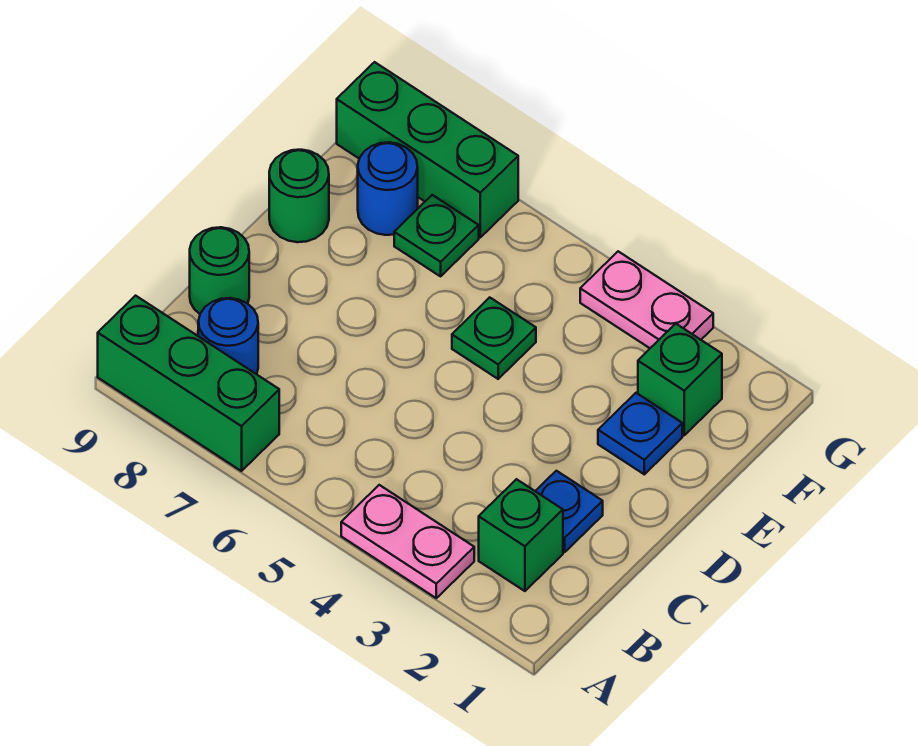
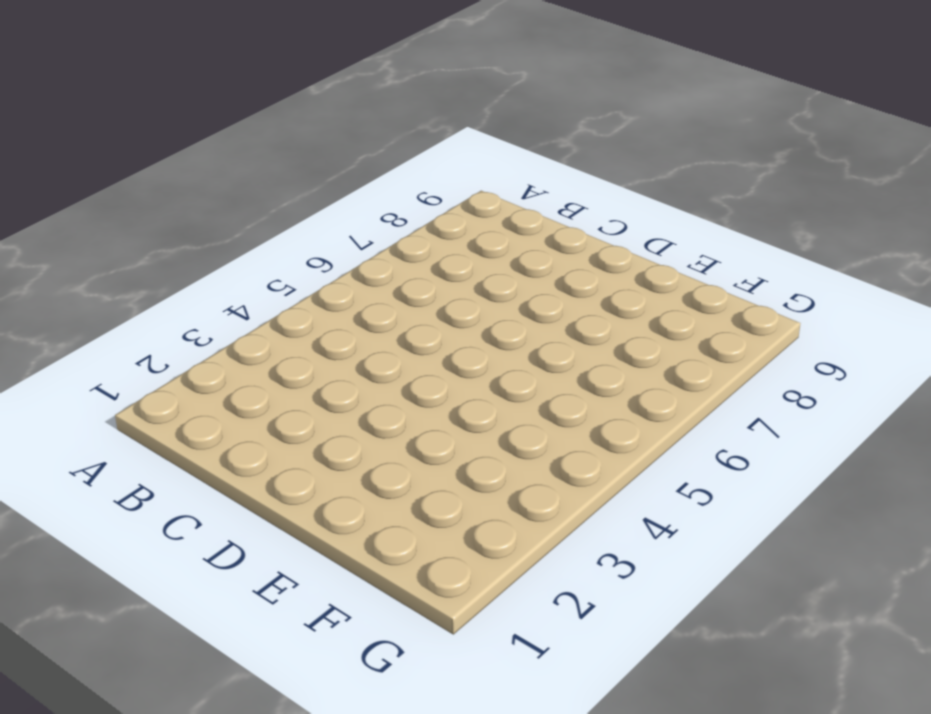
none -> pink plate A3:A4 level 1
none -> green brick A7:A9 level 1
none -> green brick B2 level 1

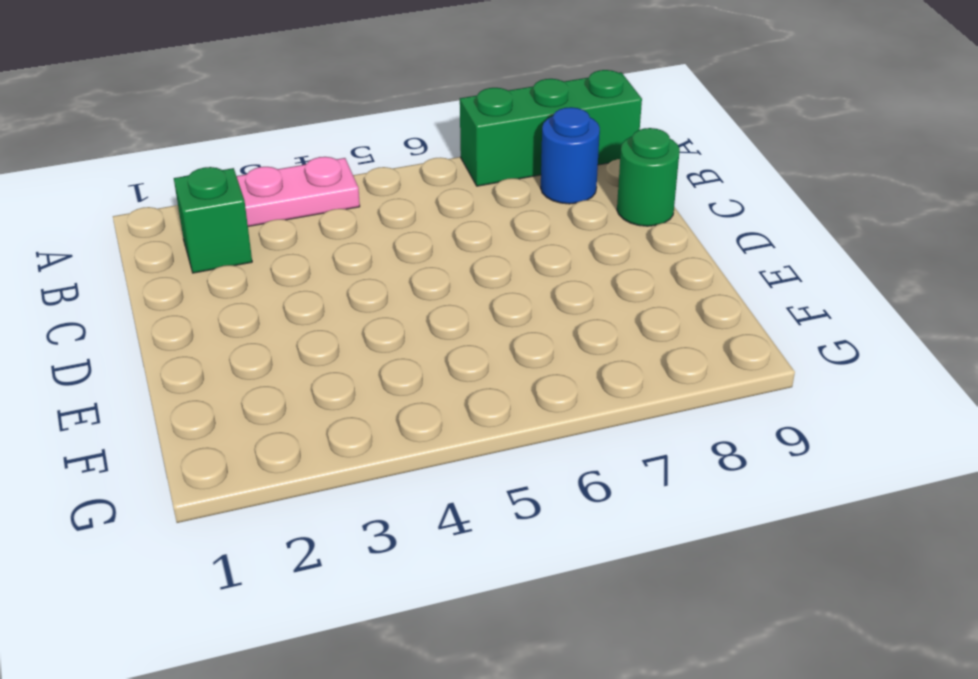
none -> blue plate C2 level 1
none -> blue plate E2 level 1
none -> green plate E5 level 1

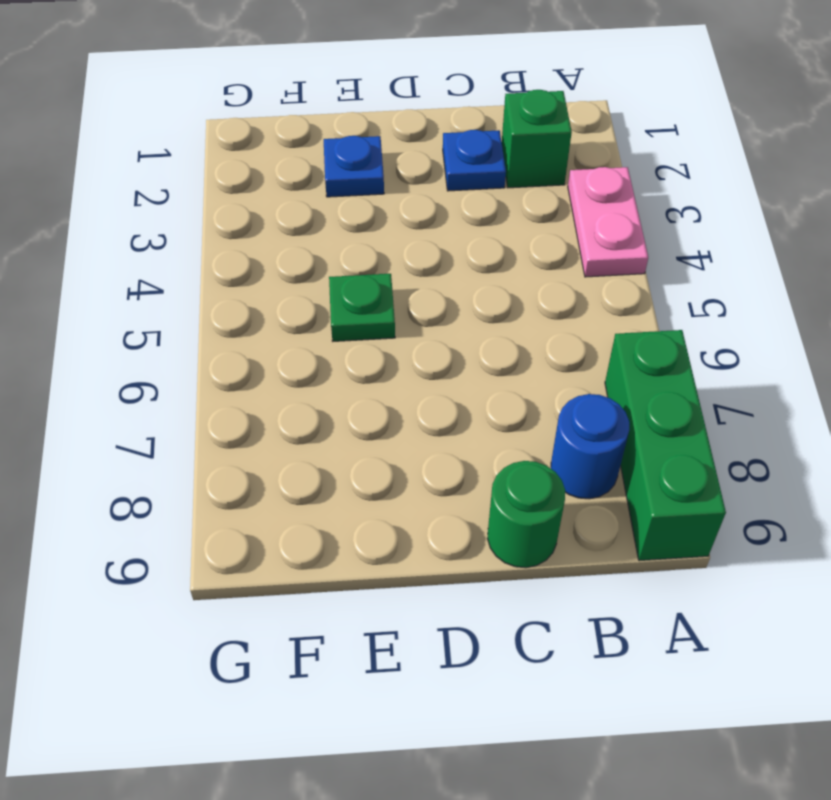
none -> green round brick E9 level 1
none -> green brick F2 level 1
none -> green plate F7 level 1

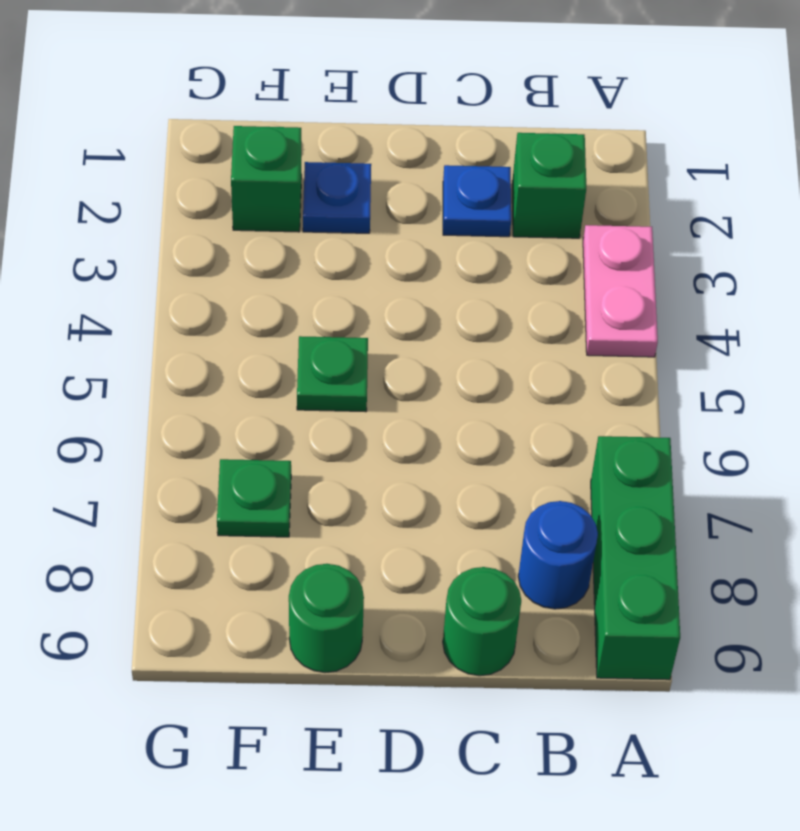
none -> blue round brick F8 level 1
none -> pink plate G3:G4 level 1
none -> green brick G7:G9 level 1

